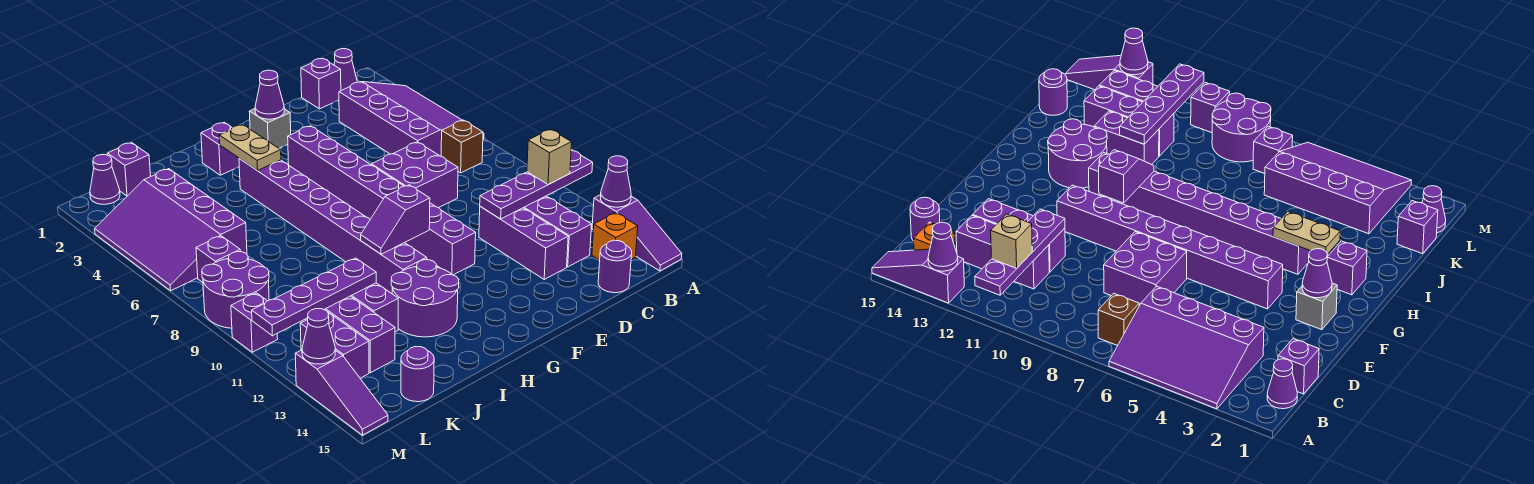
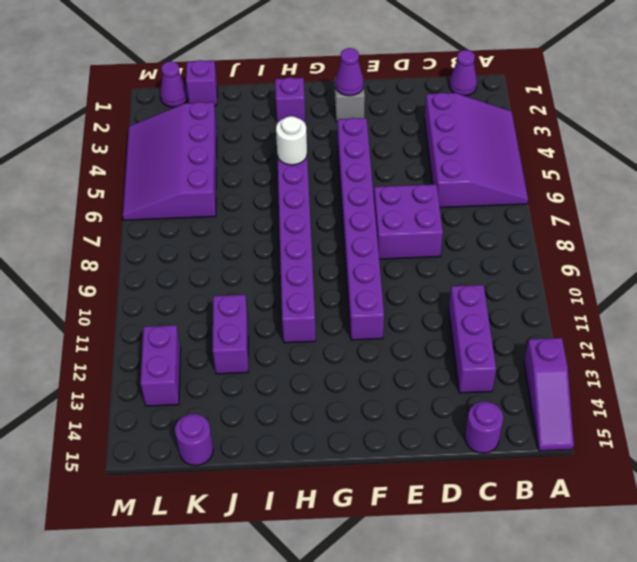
white round brick H5 level 2 -> none
none -> brown brick B7 level 1
none -> orange brick B14 level 1
none -> purple brick C1 level 1
none -> purple brick D11:D13 level 1

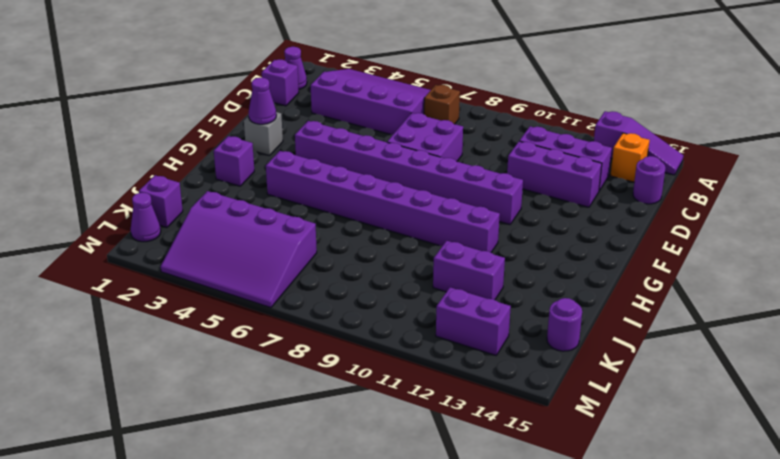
none -> purple round brick H12:I13 level 1
none -> purple brick K11:K13 level 1
none -> purple brick L7 level 1
none -> purple round brick L8:M9 level 1

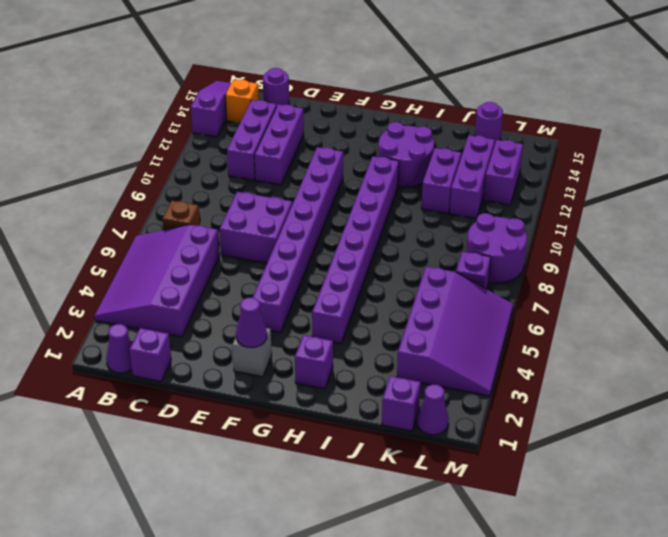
none -> purple brick M10 level 1
none -> purple slope M13:M15 level 1 top 13
none -> purple plate A11:D11 level 2
none -> purple cone A13 level 2

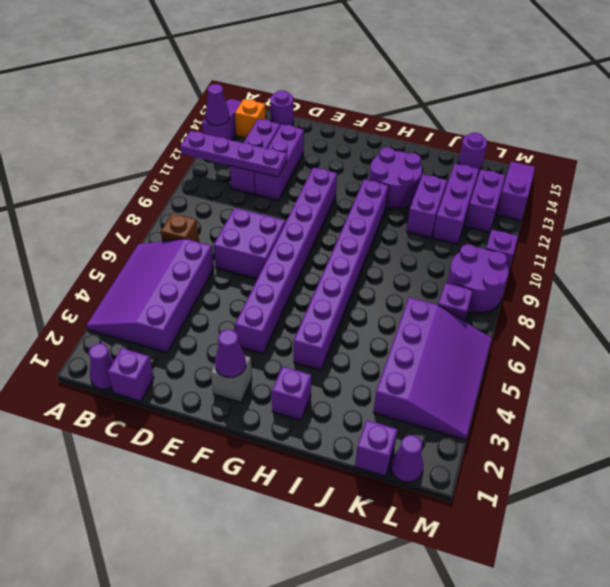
none -> purple slope G10:H10 level 2 top G
none -> tan plate H3:H4 level 2
none -> purple plate J11:M11 level 2
none -> purple cone M13 level 2

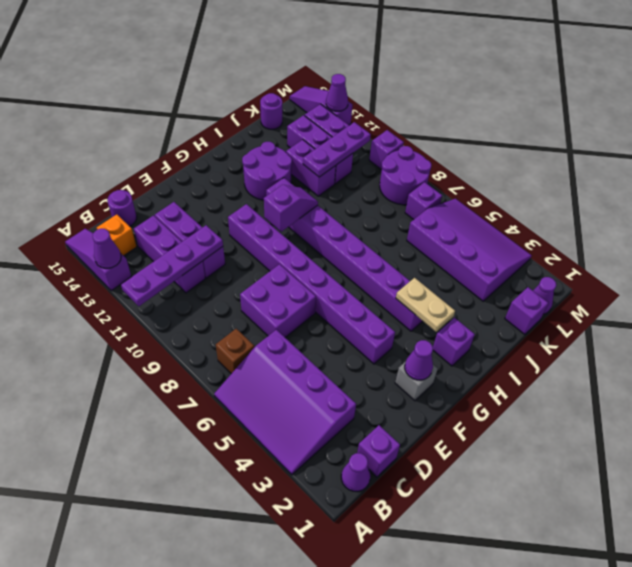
purple plate J11:L11 level 2 -> purple plate J11:M11 level 2
none -> tan brick B11 level 3

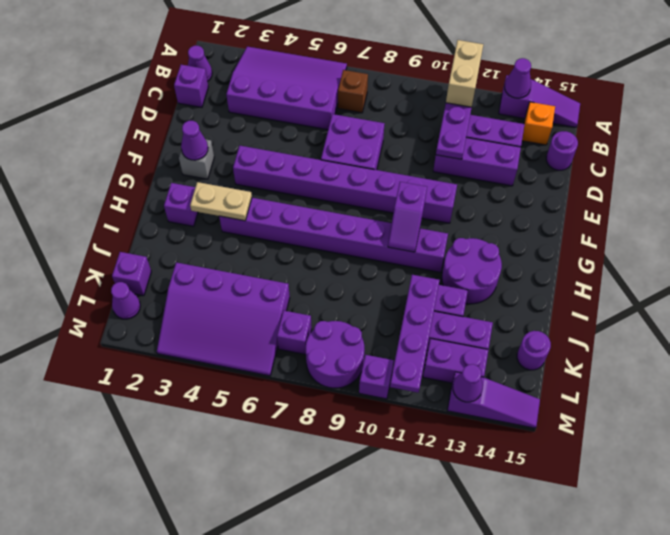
tan brick A11:B11 level 3 -> tan brick B11 level 3

